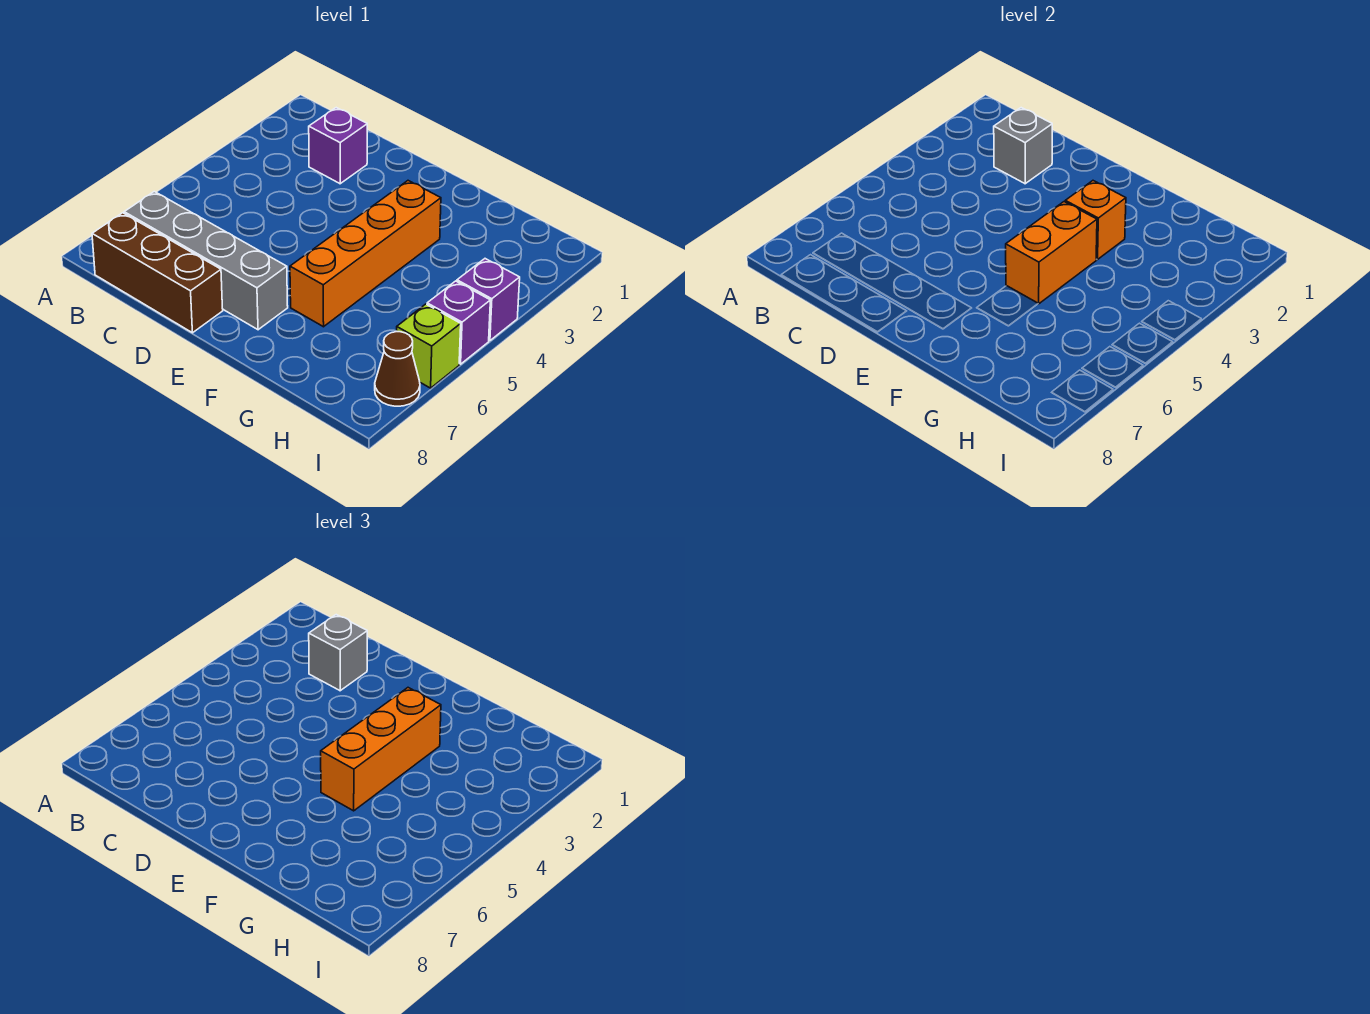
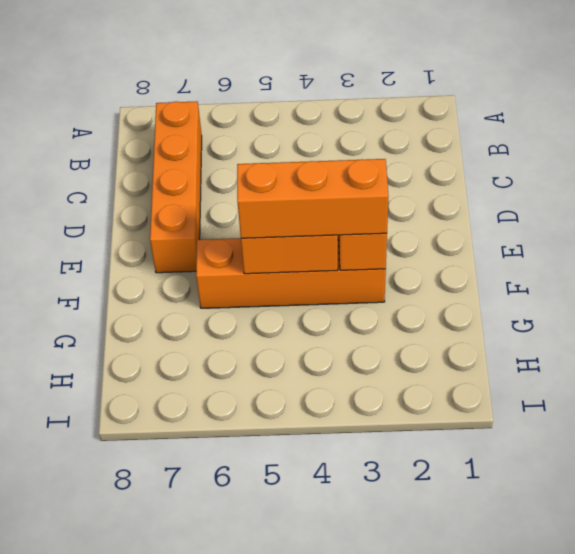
orange brick B7:E7 level 1 -> grey brick B7:E7 level 1
none -> brown brick B8:D8 level 1
none -> purple brick C2 level 1
none -> purple brick I4 level 1

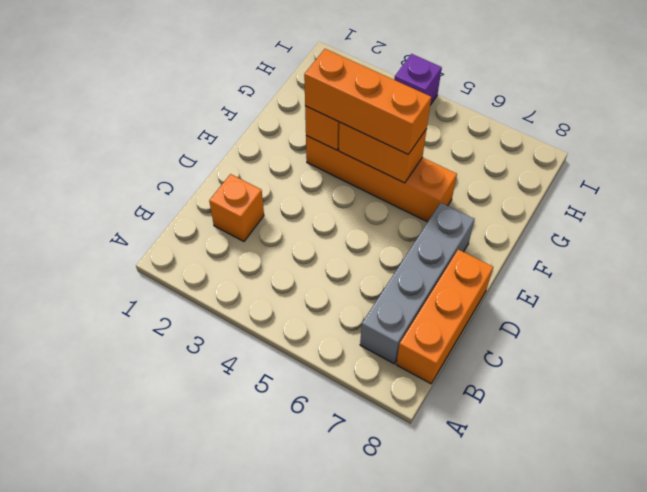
orange brick B8:D8 level 1 -> brown brick B8:D8 level 1
orange brick C2 level 1 -> purple brick C2 level 1
none -> purple brick I5 level 1
none -> lime brick I6 level 1
none -> brown cone I7 level 1

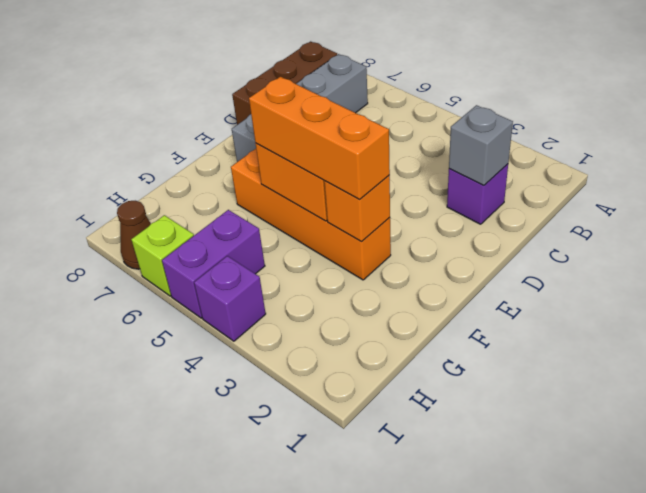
purple brick H5:I5 level 1 -> purple brick I5 level 1
none -> grey brick C2 level 3

